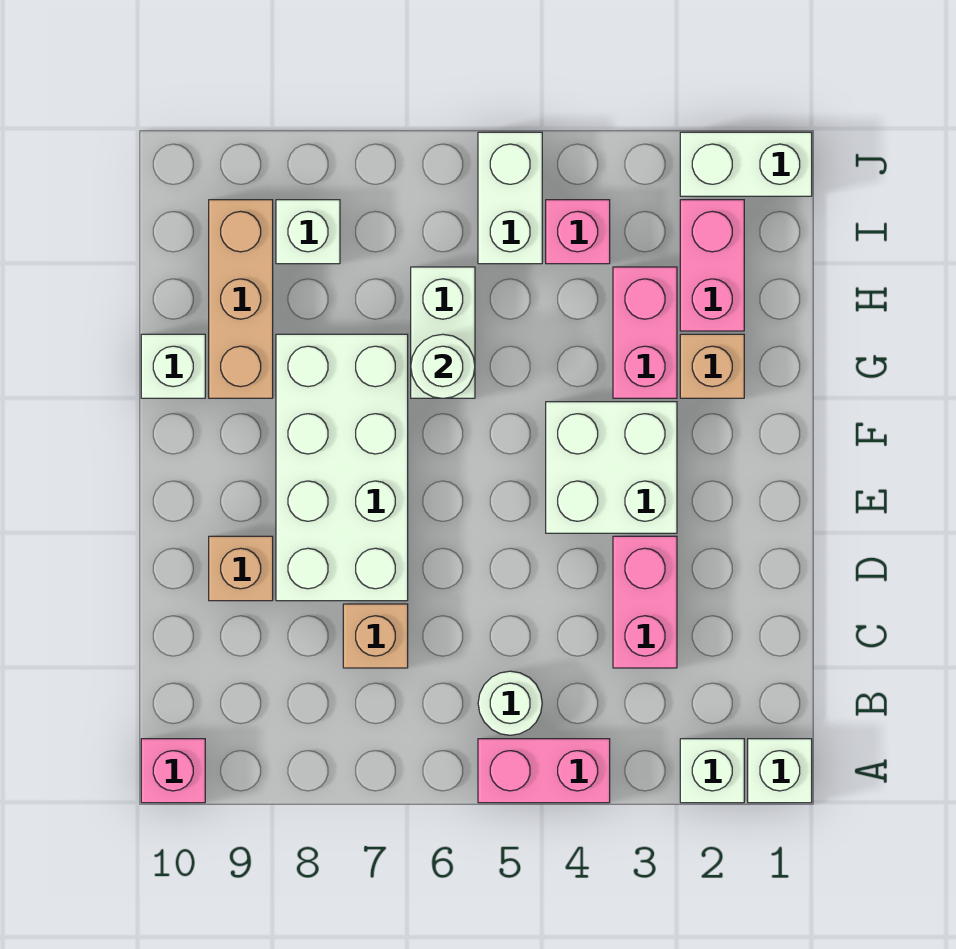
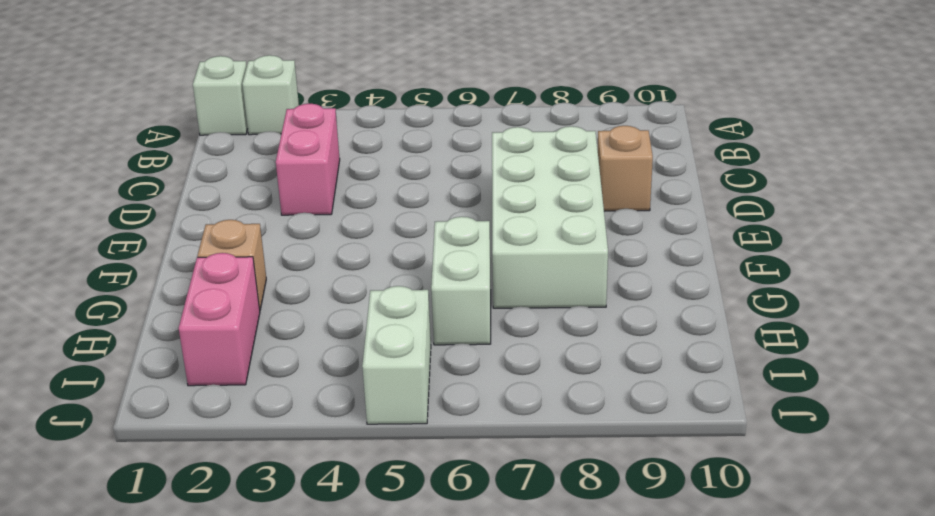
none -> pink brick A4:A5 level 1
none -> pink brick A10 level 1
none -> white round brick B5 level 1

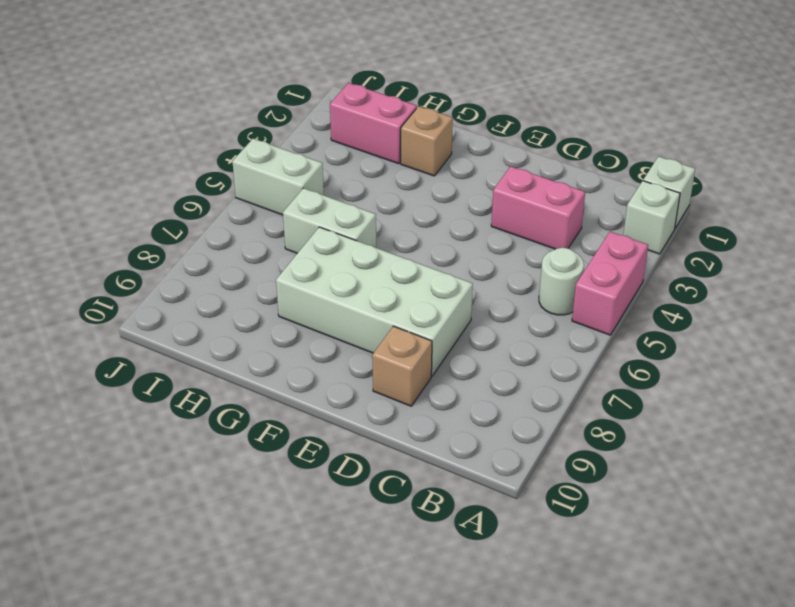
none -> pink brick A10 level 1
none -> tan brick C7 level 1
none -> white brick E3:F4 level 1

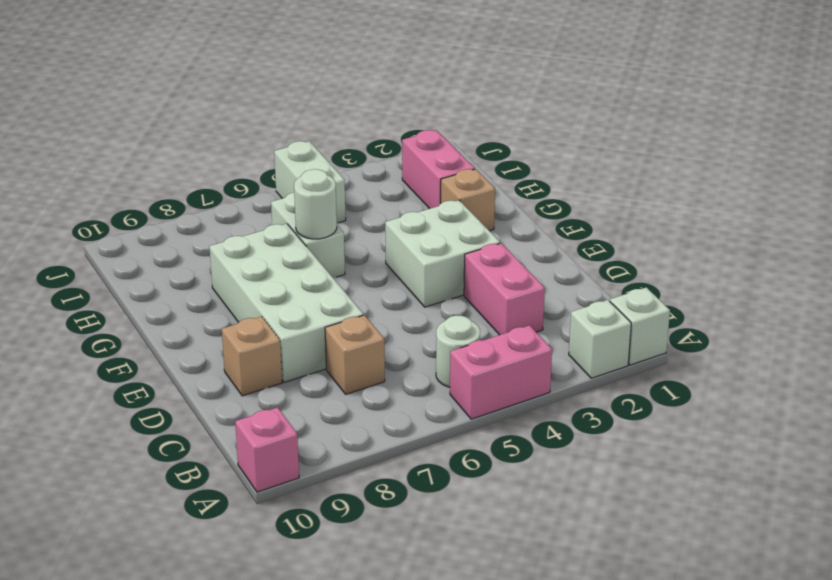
none -> pink brick G3:H3 level 1
none -> tan brick G9:I9 level 1
none -> white brick G10 level 1

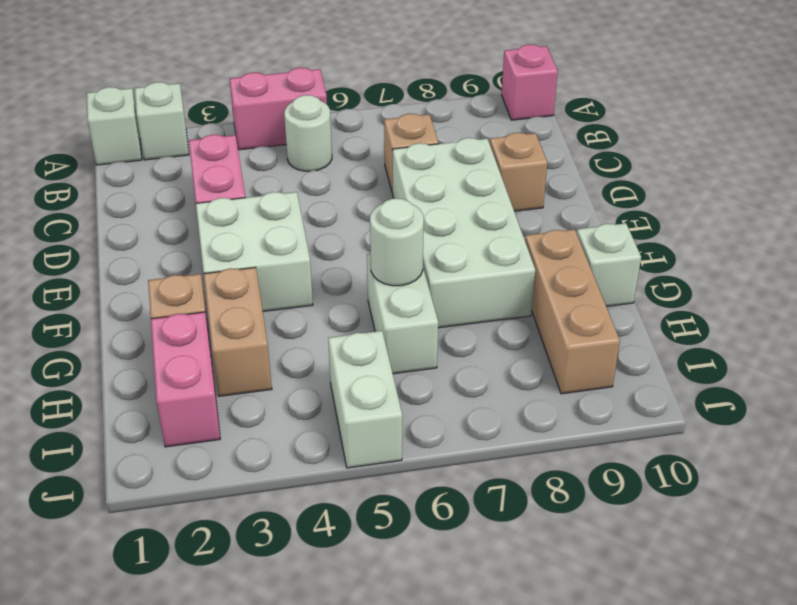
tan brick G3:H3 level 1 -> pink brick G3:H3 level 1
none -> pink brick I4 level 1
none -> white brick I8 level 1
none -> white brick J1:J2 level 1

